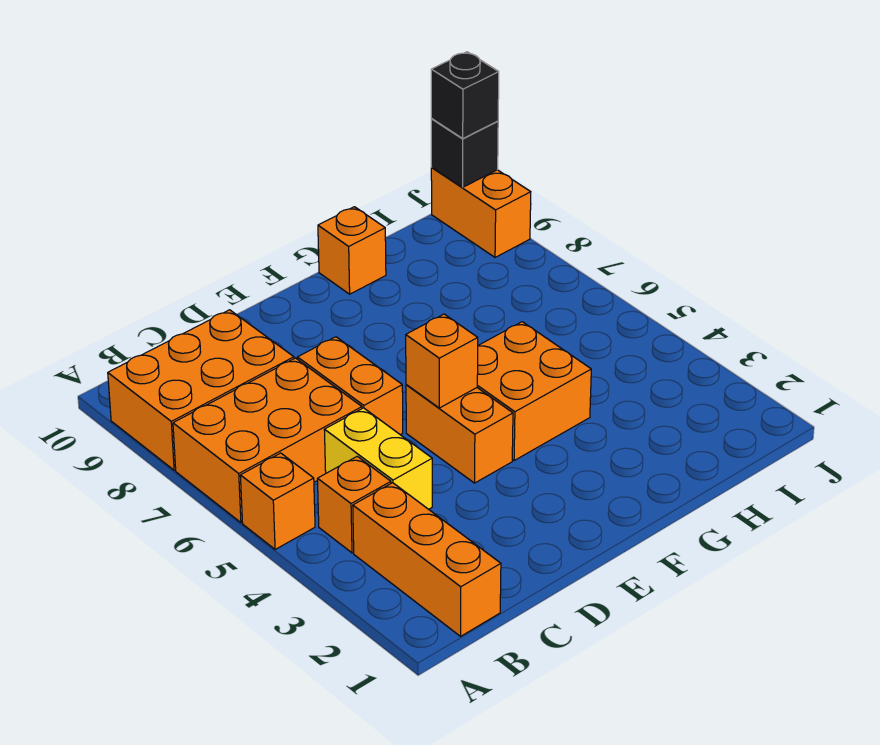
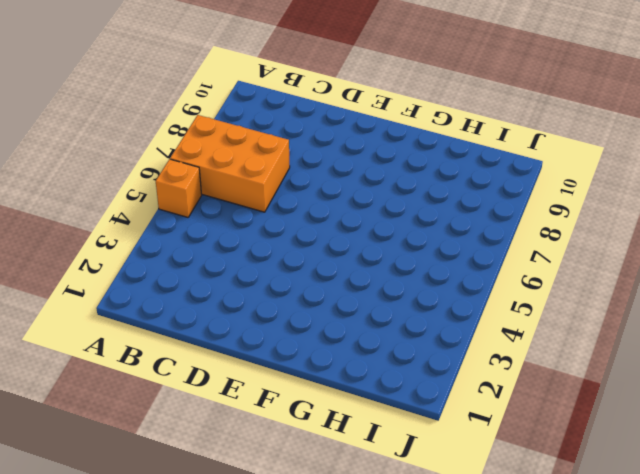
none -> orange brick A8:C9 level 1
none -> orange brick B1:B3 level 1
none -> orange brick B4 level 1

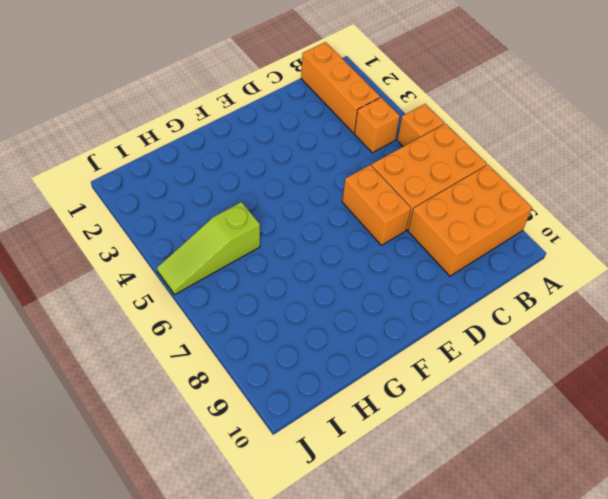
lime slope H5:J5 level 1 top H -> none
none -> yellow brick C4:C5 level 1
none -> orange brick E4:E5 level 1
none -> orange brick F4:G5 level 1

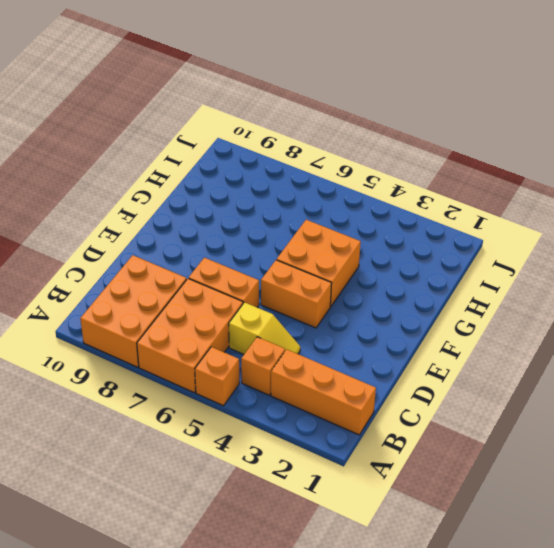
yellow slope C4:C5 level 1 top 5 -> yellow brick C4:C5 level 1
none -> orange brick G10 level 1
none -> orange brick J9:J10 level 1
none -> orange brick E5 level 2

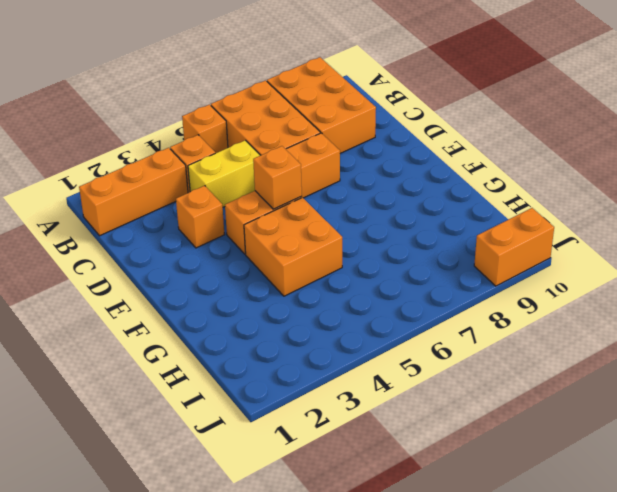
orange brick D3 level 1 -> orange brick G10 level 1
none -> black brick J10 level 2
none -> black brick J10 level 3

